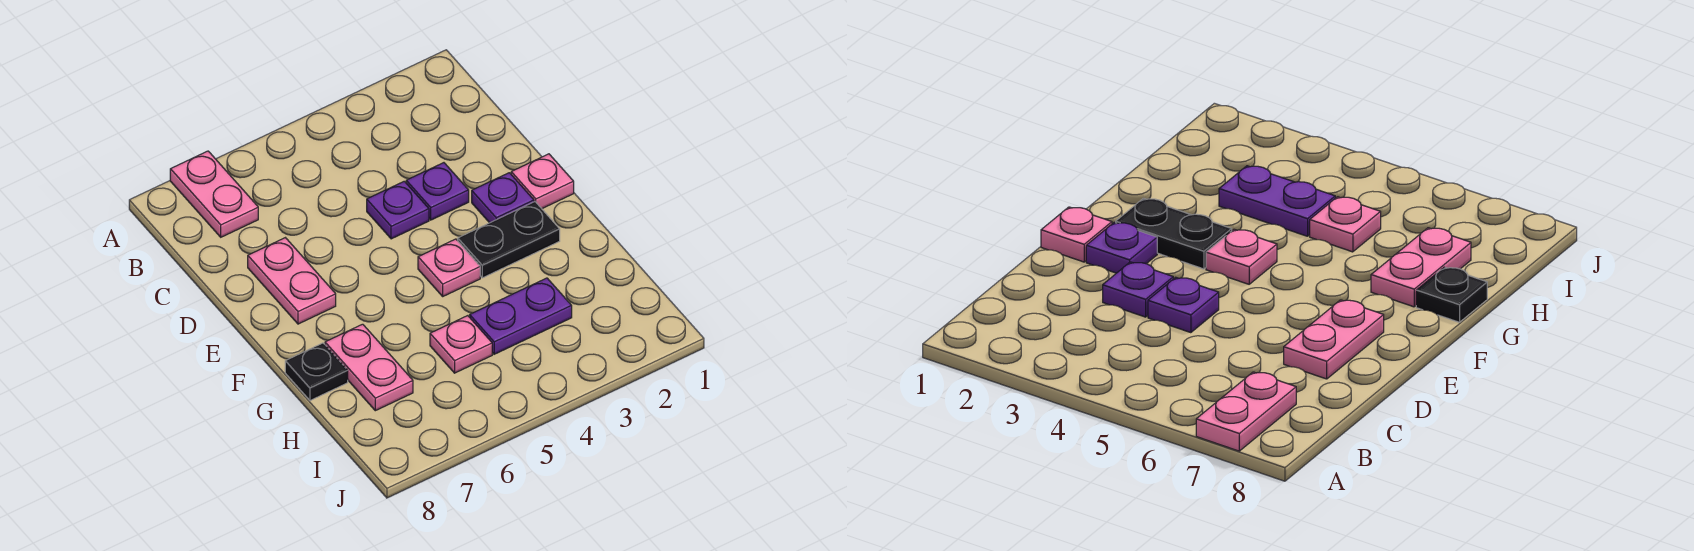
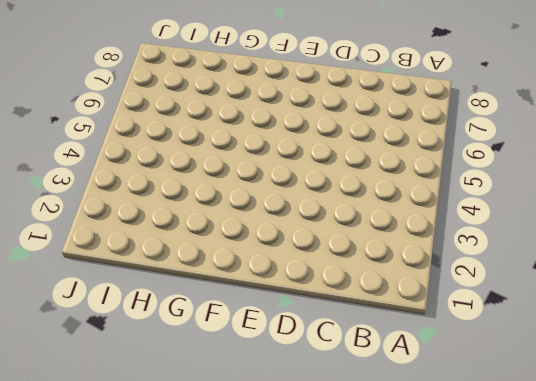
none -> pink plate A7:B7 level 1
none -> purple plate D3 level 1
none -> purple plate D4 level 1

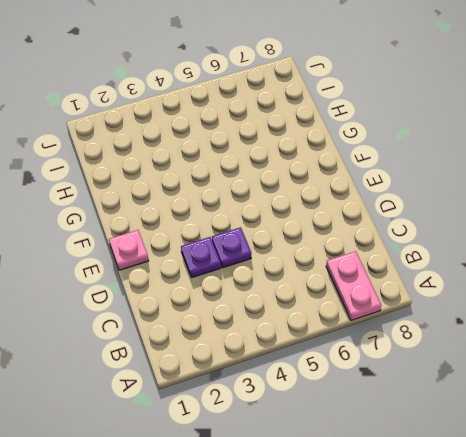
none -> pink plate D7:E7 level 1
none -> purple plate E2 level 1
none -> black plate F2:F3 level 1

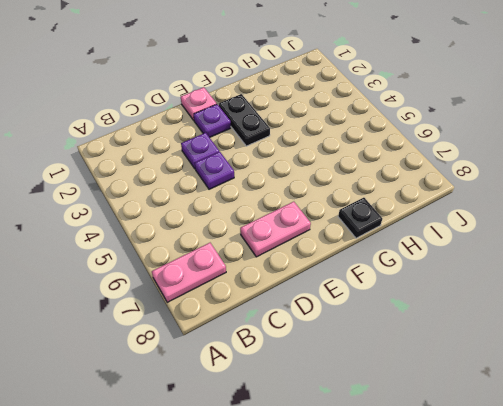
none -> pink plate F4 level 1
none -> pink plate G7:H7 level 1
none -> purple plate H3:H4 level 1

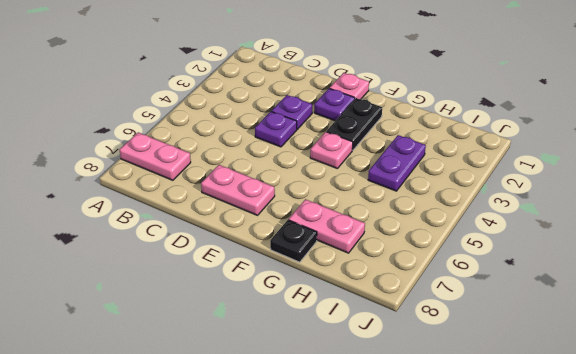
none -> pink plate H5 level 1

